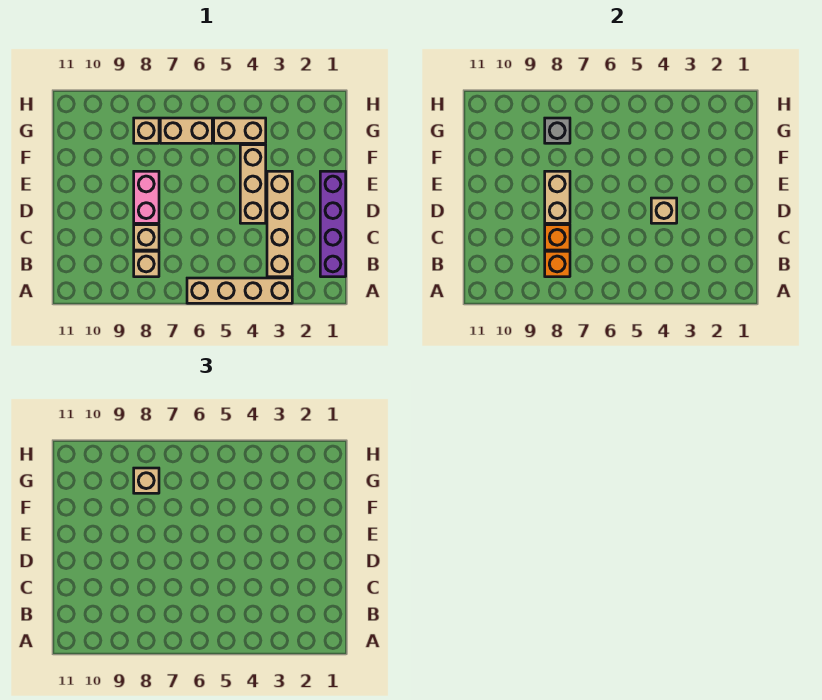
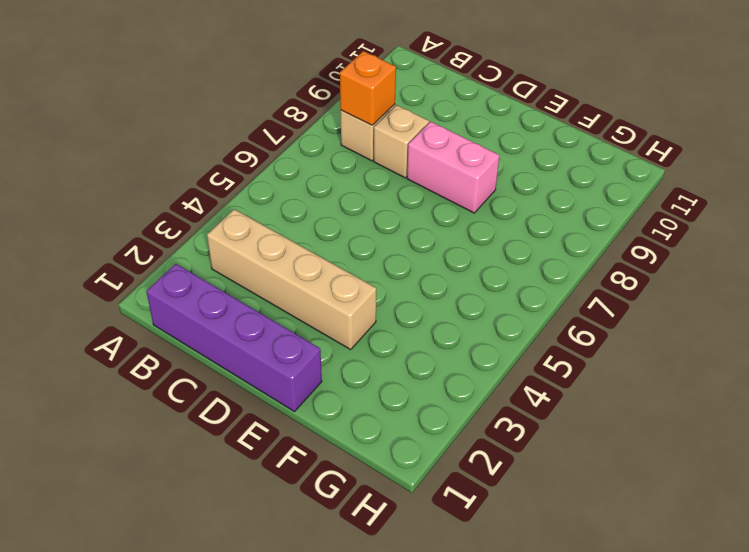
none -> tan brick A3:A6 level 1
none -> tan brick D4:F4 level 1
none -> tan brick G4:G5 level 1

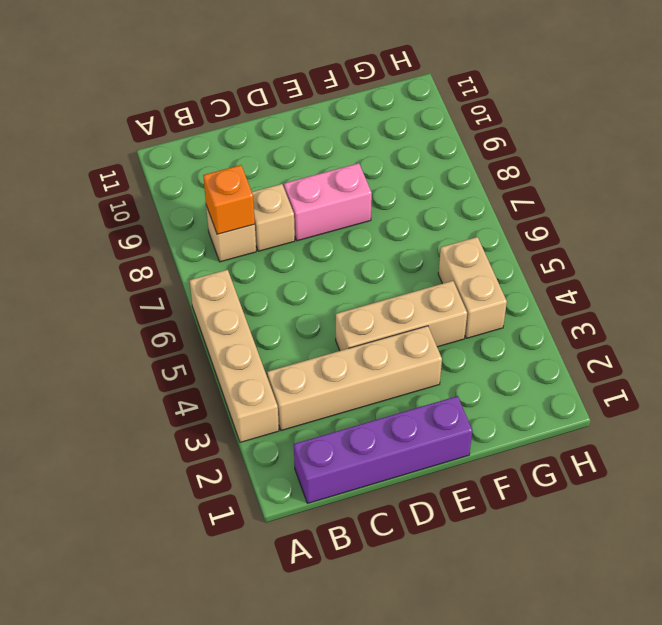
none -> tan brick G6:G7 level 1
none -> tan brick G8 level 1
none -> orange brick C8 level 2

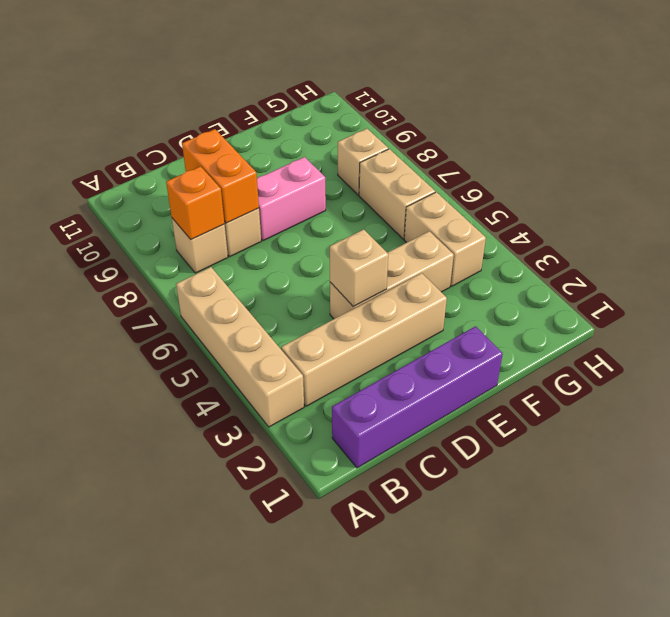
orange brick C8:C9 level 2 -> orange brick C8 level 2
none -> tan brick D8:E8 level 2
none -> grey brick G8 level 2
none -> tan brick G8 level 3

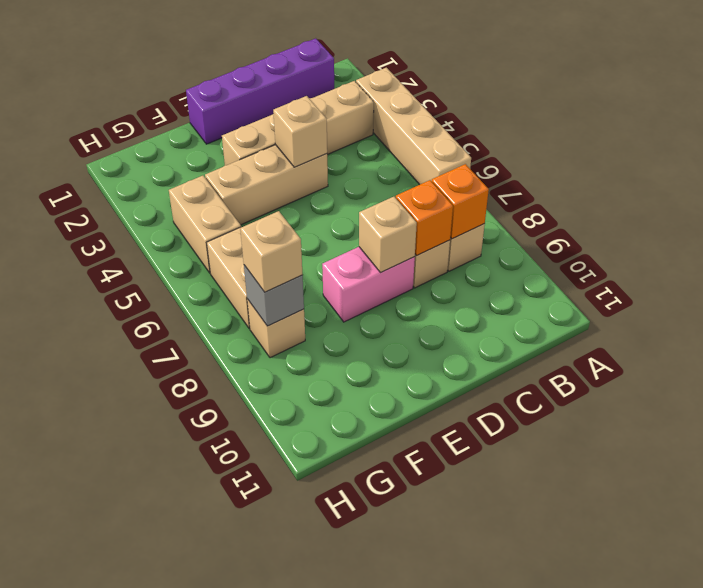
tan brick D8 level 2 -> tan brick D8:E8 level 2

